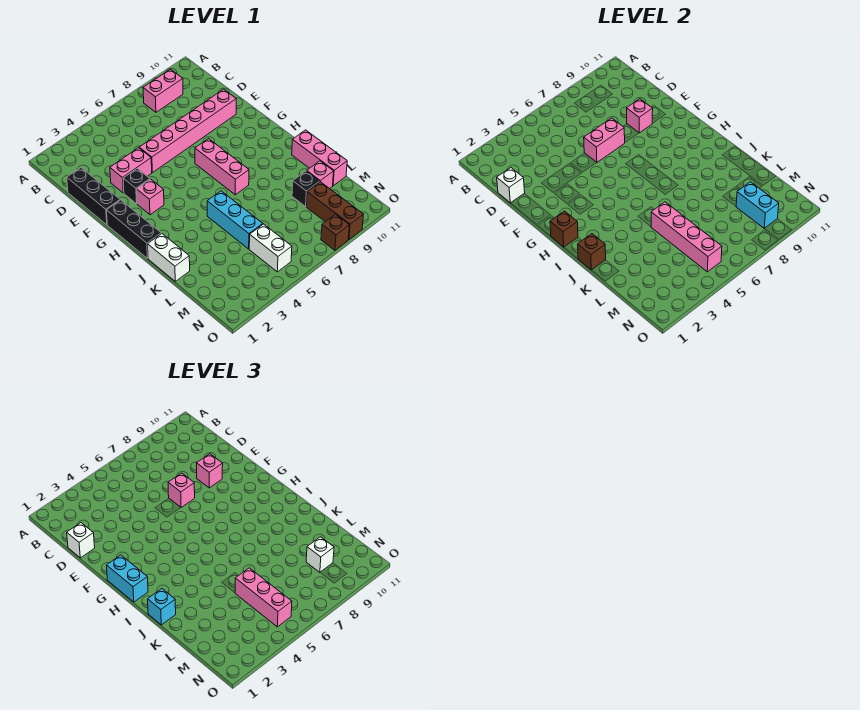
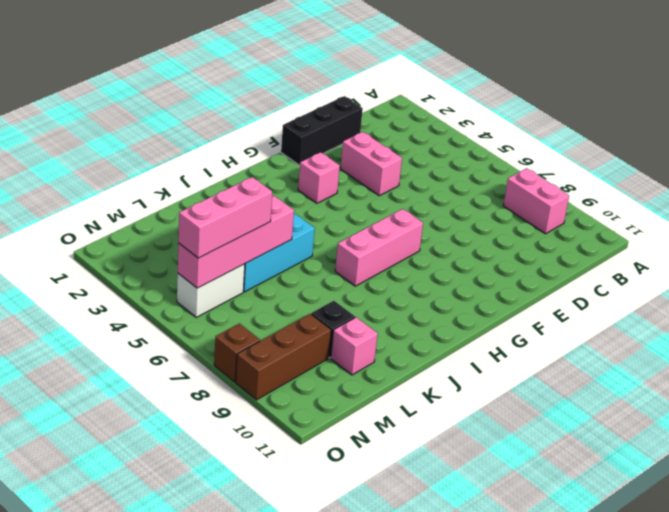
none -> pink brick E5:E10 level 1
none -> black brick F3 level 1
none -> black brick G1:I1 level 1
none -> white brick J1:K1 level 1

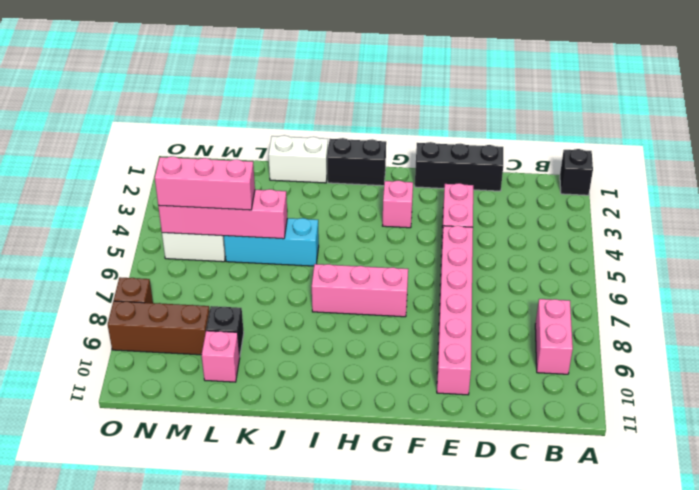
black brick A1 level 1 -> black brick F3 level 1
black brick H1:I1 level 1 -> black brick G1:I1 level 1
none -> pink brick J11:L11 level 1
none -> white brick D1 level 2
none -> pink brick E6:E7 level 2
none -> pink brick E9 level 2

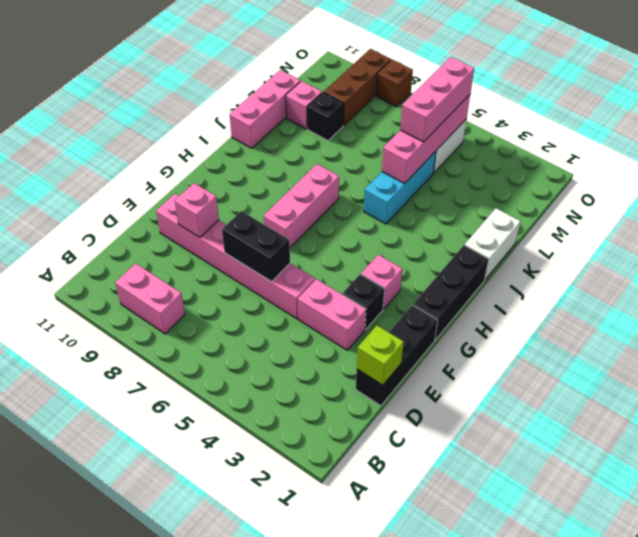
lime brick D1 level 2 -> white brick D1 level 2
black brick E6:E7 level 2 -> pink brick E6:E7 level 2
none -> brown brick H1 level 2
none -> brown brick J1 level 2
none -> cyan brick M9:N9 level 2
none -> white brick D1 level 3

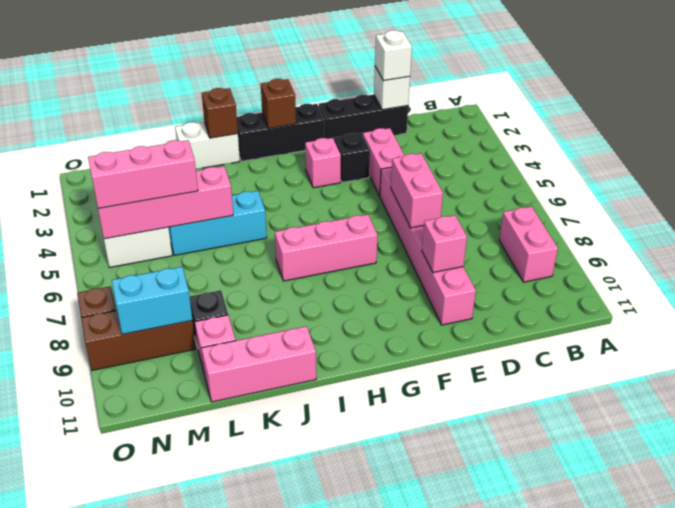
none -> pink brick E7 level 3
none -> pink brick E9 level 3
none -> cyan brick G1:H1 level 3
none -> cyan brick J1 level 3

